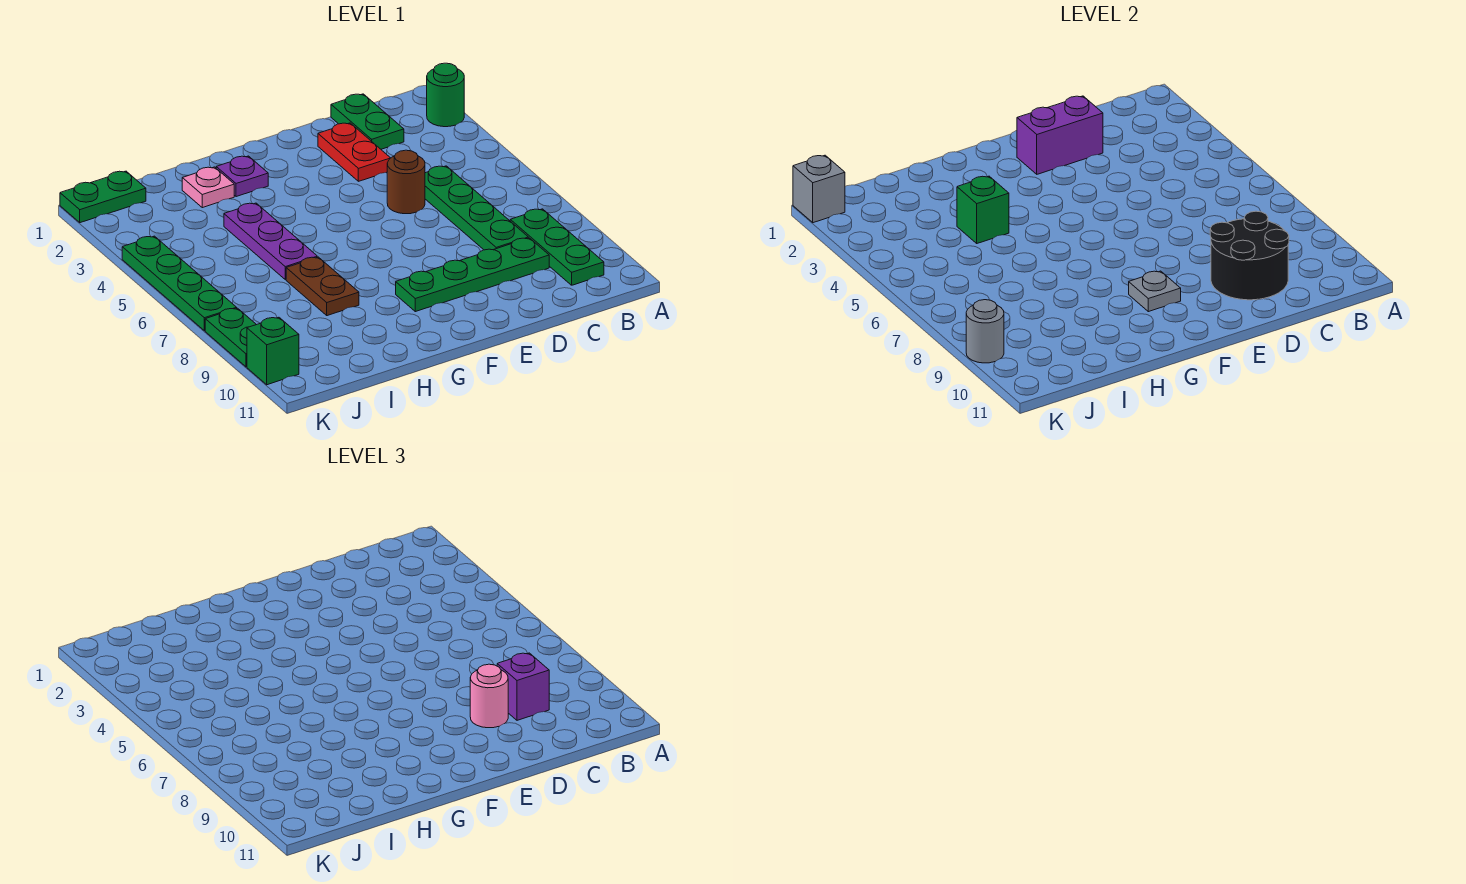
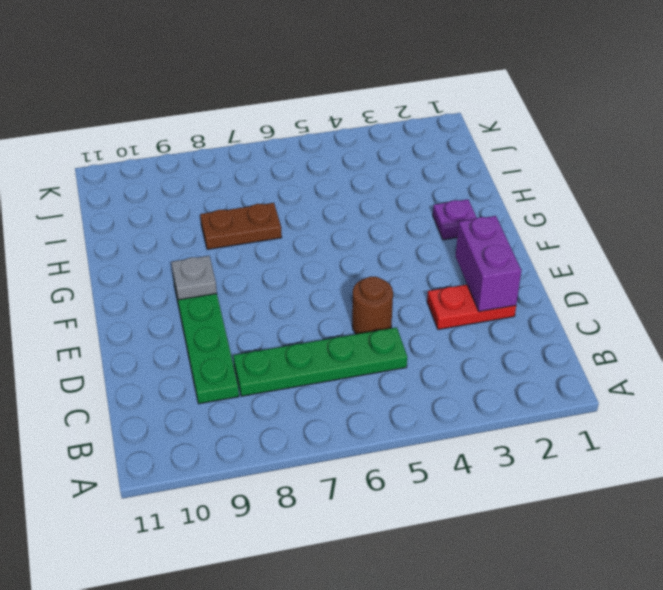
none -> green round brick A2 level 1
none -> green plate B8:B10 level 1
none -> green plate C1:C2 level 1

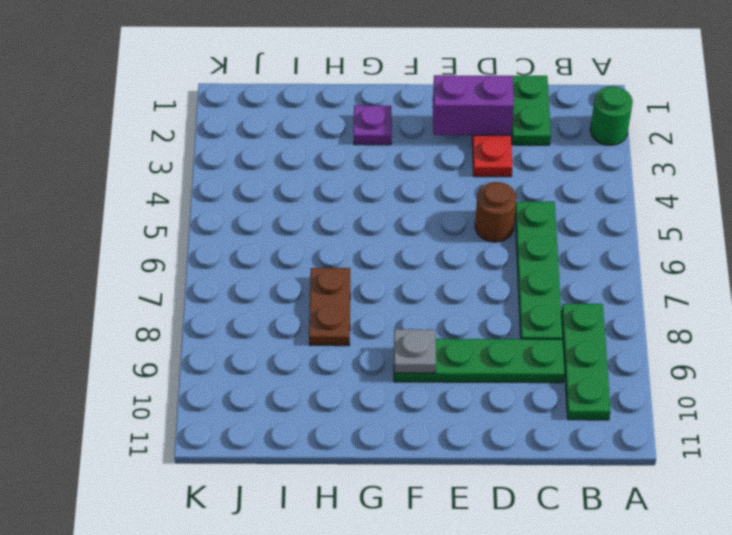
none -> pink plate H2 level 1
none -> purple plate H4:H6 level 1
none -> green plate J1:K1 level 1

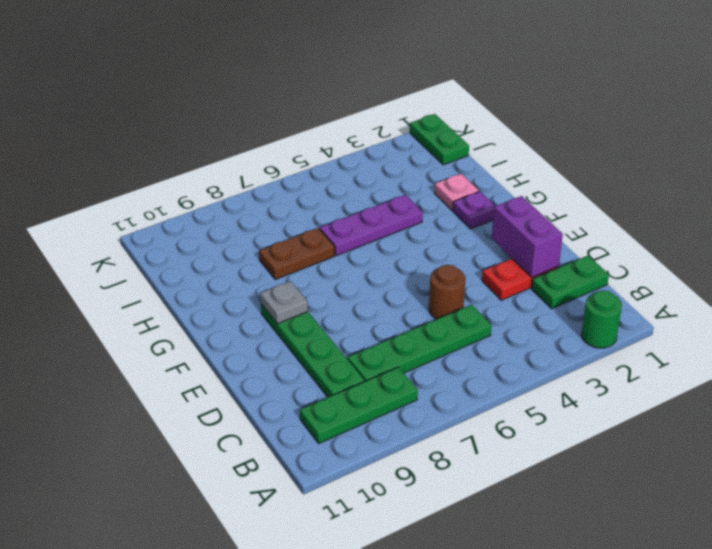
none -> green plate K4:K7 level 1
none -> green plate K8:K9 level 1
none -> green brick K10 level 1

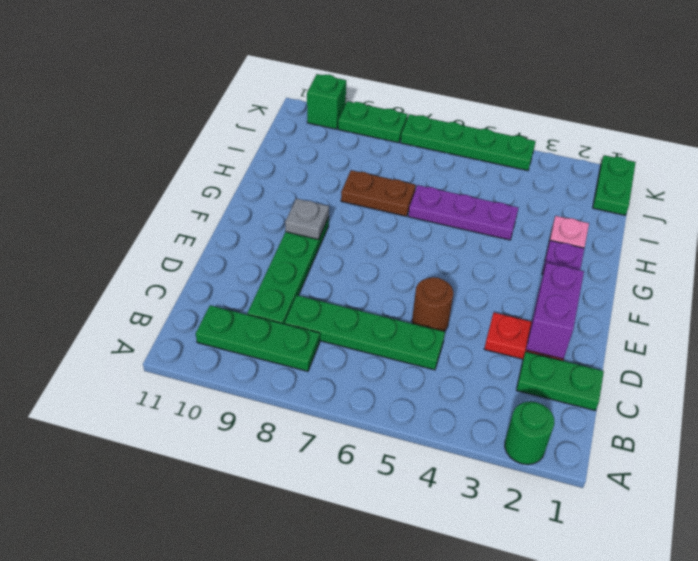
none -> black round brick C9:D10 level 2
none -> green brick H4 level 2
none -> grey brick K1 level 2

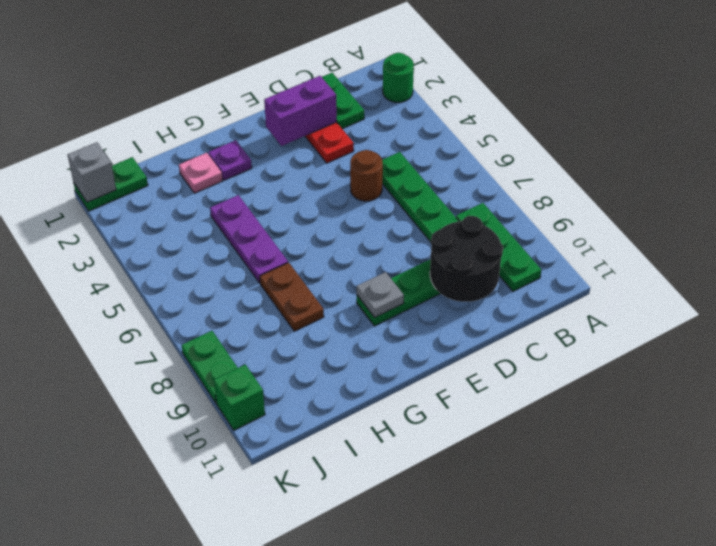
none -> green plate K4:K7 level 1
none -> green brick H4 level 2
none -> grey round brick K9 level 2

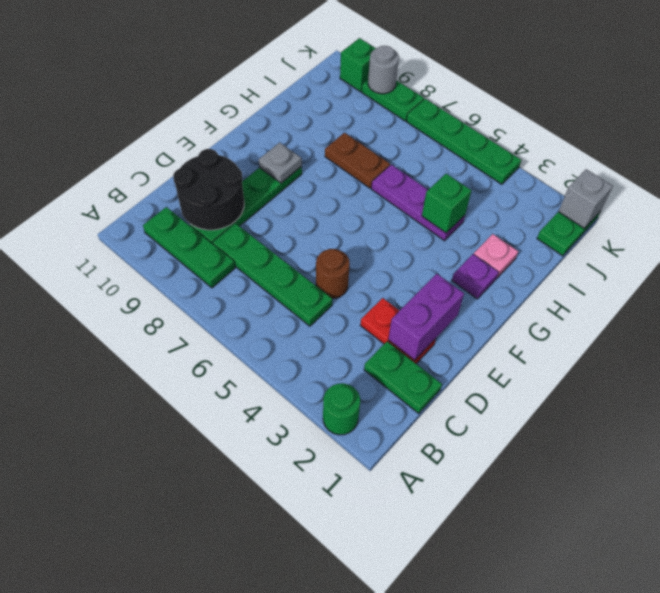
none -> purple brick C9 level 3
none -> pink round brick D9 level 3

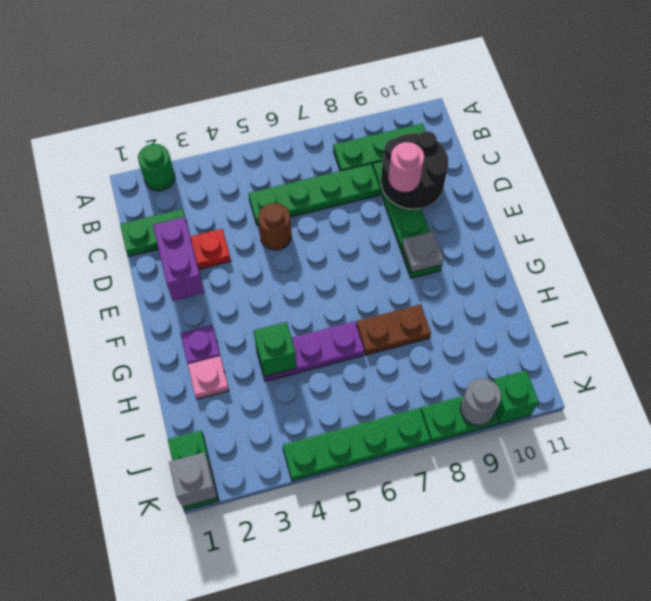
none -> purple brick C9 level 3

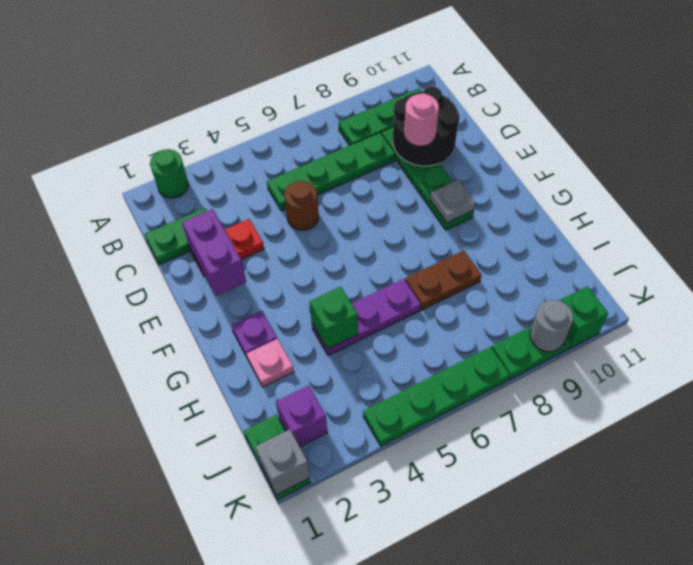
purple brick J2 level 1 -> purple brick C9 level 3

